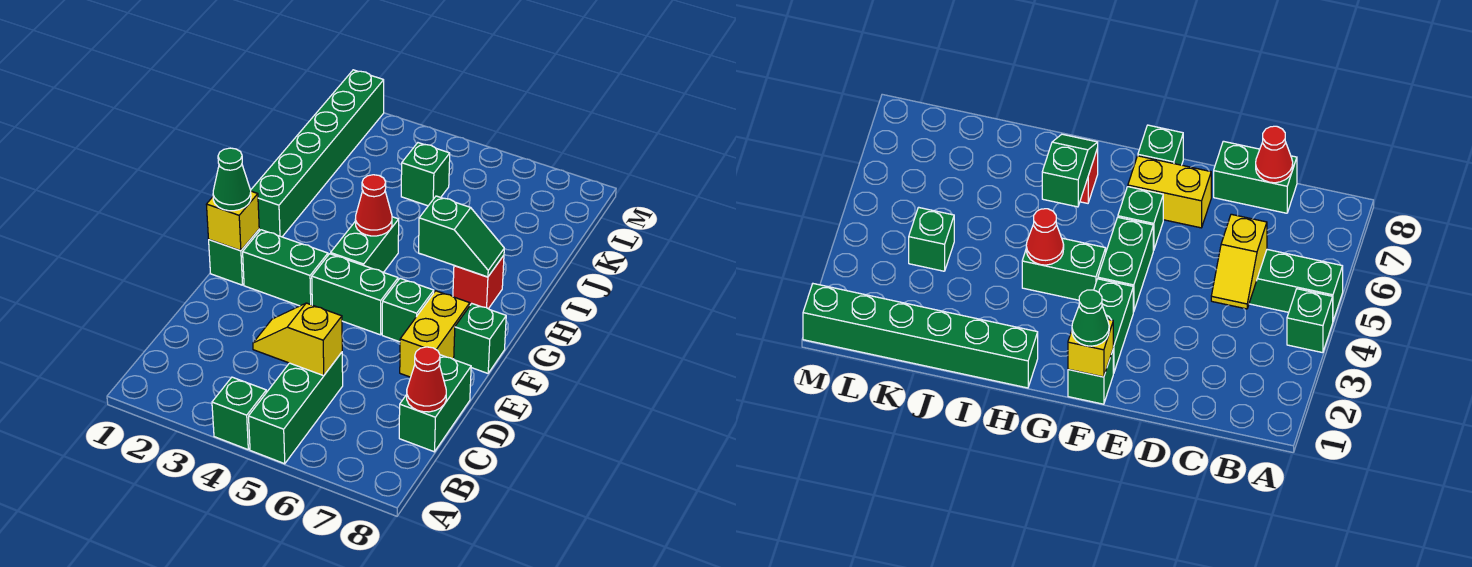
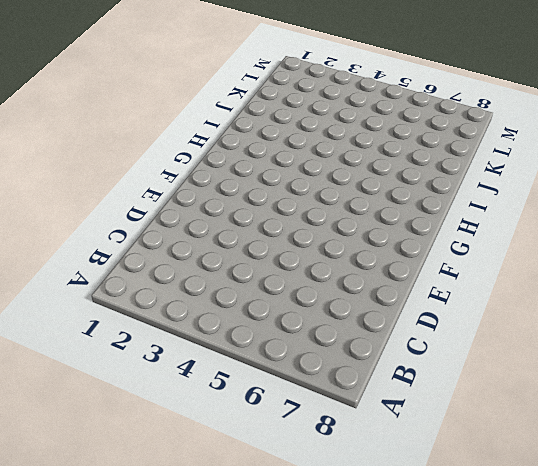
none -> green brick A4 level 1
none -> green brick A5:C5 level 1
none -> green brick C8:D8 level 1

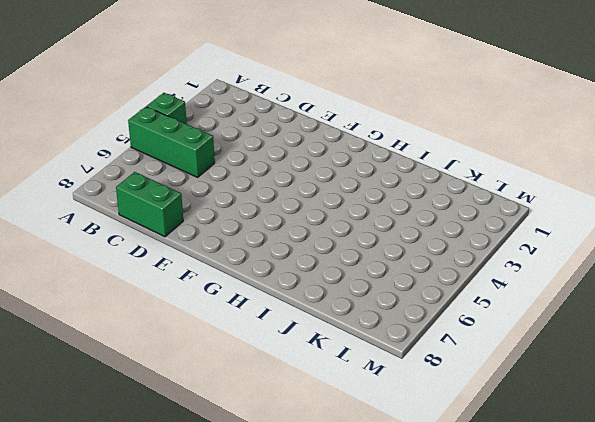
none -> yellow brick E7:F7 level 1
none -> green brick F1 level 1
none -> green brick F2:F3 level 1

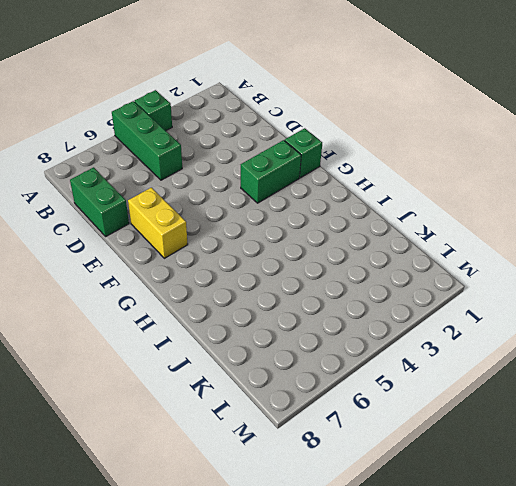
none -> green brick F4:F5 level 1
none -> green brick F6 level 1
none -> green brick F8 level 1

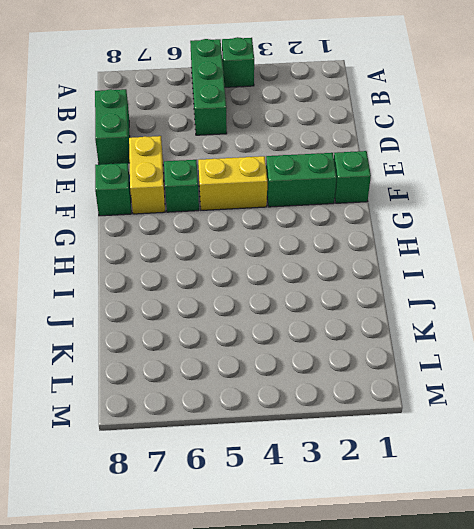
yellow brick F4:F5 level 1 -> green brick F4:F5 level 1
none -> green brick G4:H4 level 1
none -> green brick H1:M1 level 1
none -> red brick H7 level 1

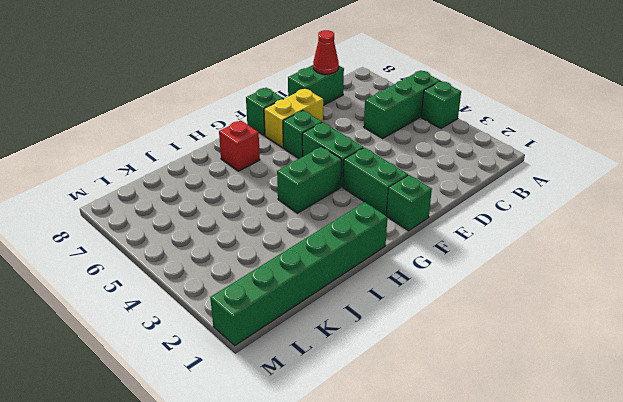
none -> green brick K4 level 1
none -> yellow slope C4:C5 level 2 top 5
none -> yellow brick F1 level 2

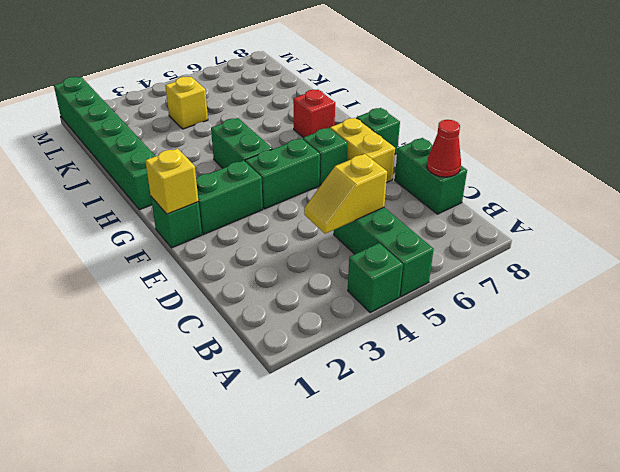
yellow brick K4 level 1 -> green brick K4 level 1
none -> red cone H4 level 2
none -> green slope H6:H7 level 2 top 6
none -> green cone F1 level 3

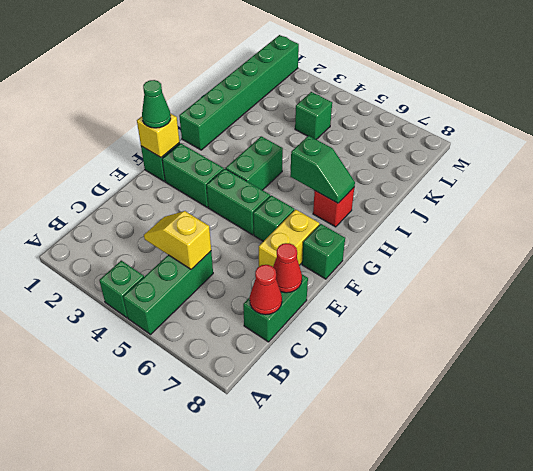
red cone D8 level 2 -> red cone H4 level 2

